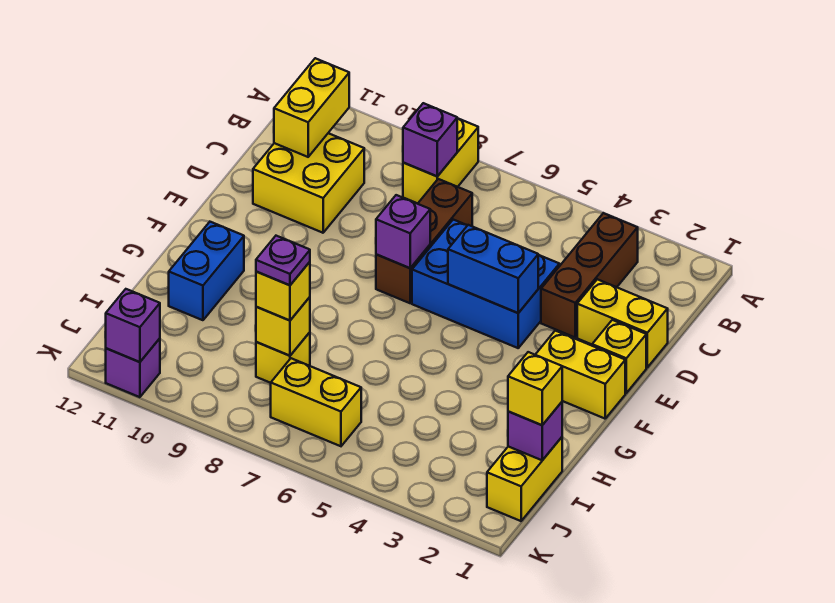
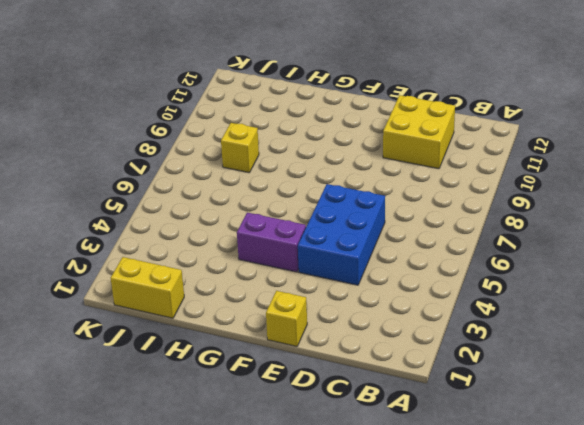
purple brick F4:G4 level 1 -> none
none -> yellow brick A8:B8 level 1
none -> brown brick B3:D3 level 1
none -> brown brick C7:E7 level 1

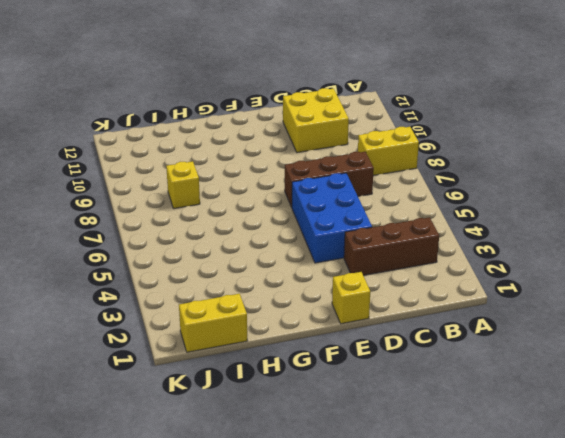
none -> yellow brick D1:D2 level 1
none -> yellow brick F1:F2 level 1
none -> blue brick G11:H11 level 1

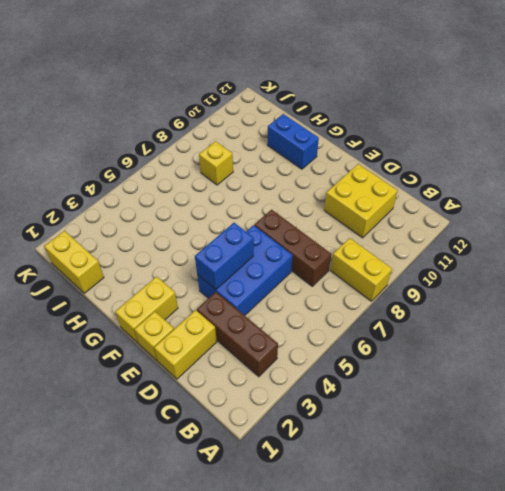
none -> yellow brick J6:J7 level 1
none -> purple brick K11 level 1
none -> purple brick B8 level 2

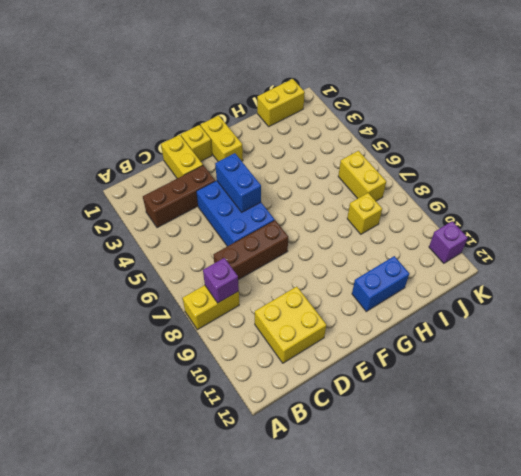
none -> yellow brick B11:C11 level 2
none -> purple brick E7 level 2
none -> purple brick I1 level 2

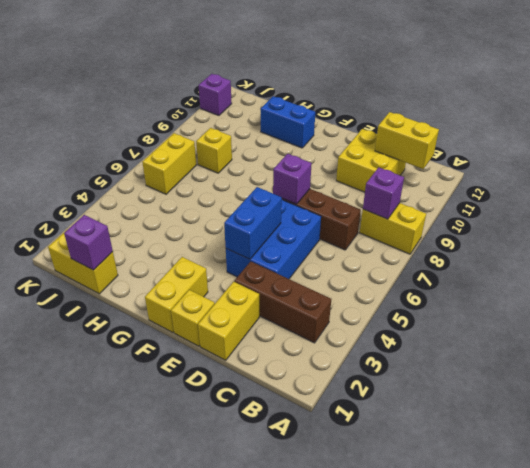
none -> yellow brick I8 level 2
none -> purple brick K11 level 2
none -> yellow brick I1 level 3

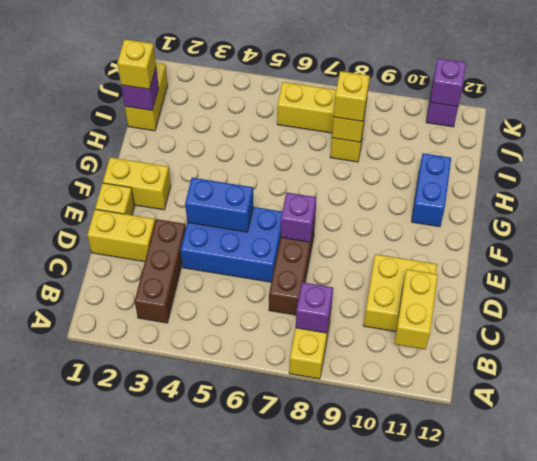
none -> purple plate I8 level 4

